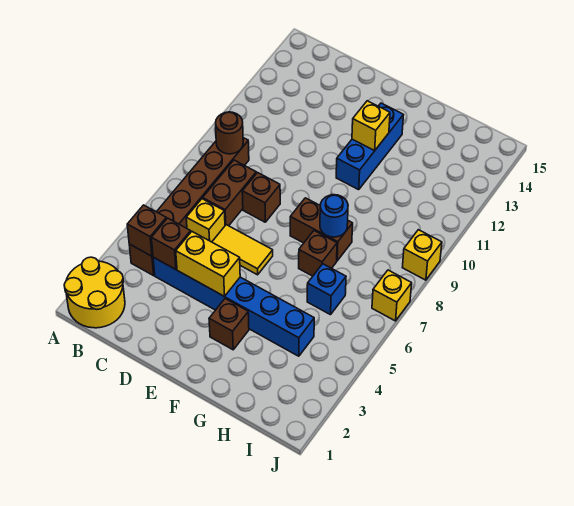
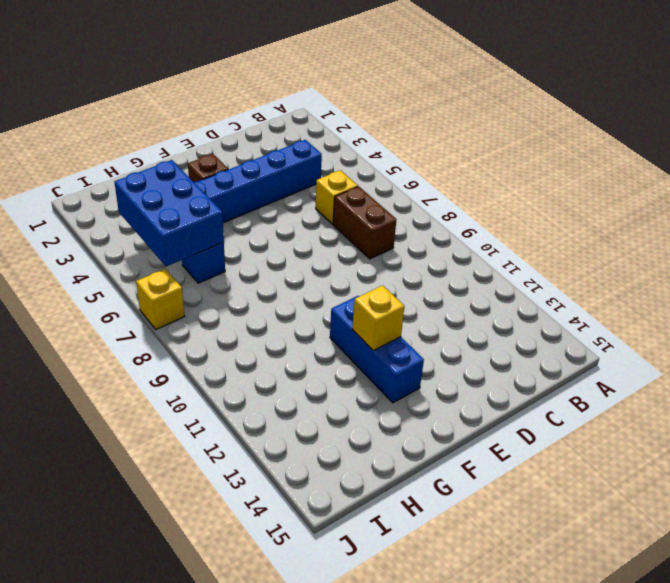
blue brick H4:I6 level 2 -> none
none -> yellow round brick A1:B2 level 1
none -> brown brick B4:B9 level 1
none -> yellow tile D6:E6 level 1

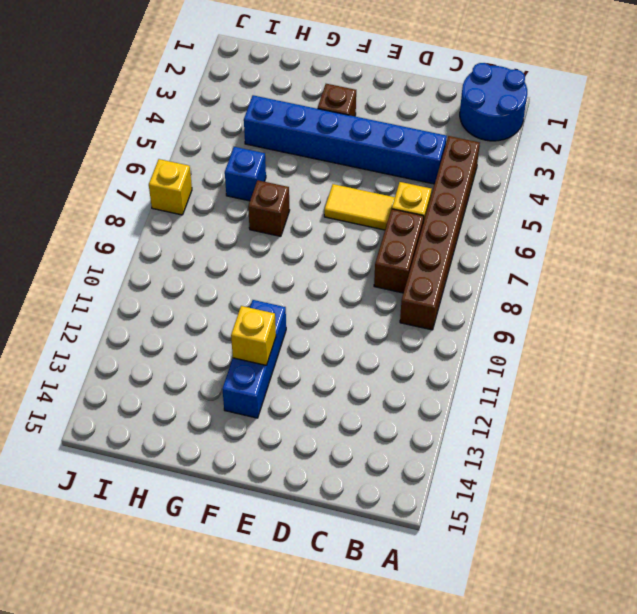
blue round brick A1:B2 level 1 -> yellow round brick A1:B2 level 1
none -> brown brick D8 level 1
none -> brown brick F8:G8 level 1
none -> yellow brick J9 level 1

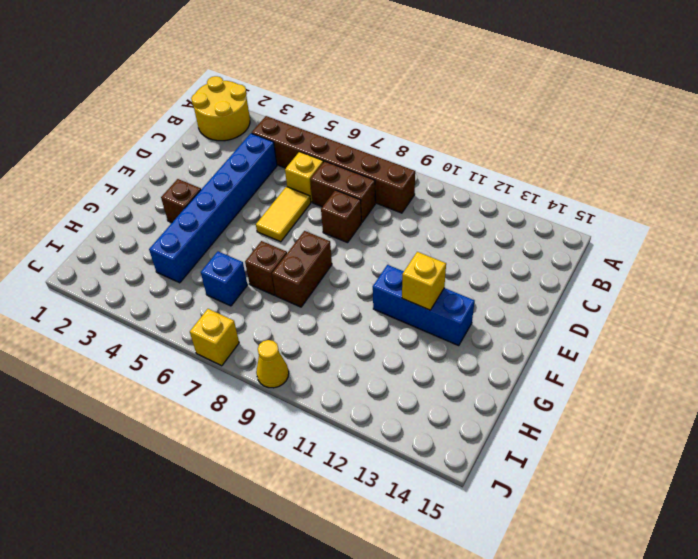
yellow cone J9 level 1 -> yellow brick J9 level 1
none -> brown brick B4 level 2
none -> brown round brick B9 level 2
none -> brown brick C4 level 2

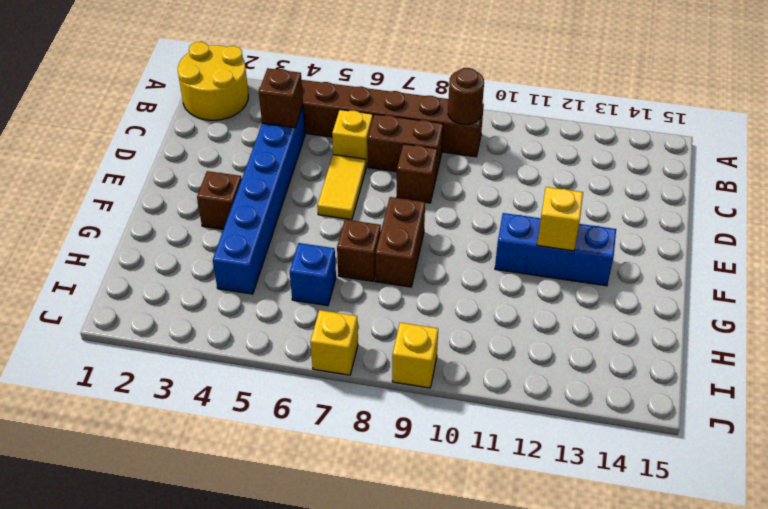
none -> brown brick B4 level 2
none -> yellow brick D4:E4 level 2
none -> blue round brick G8 level 2

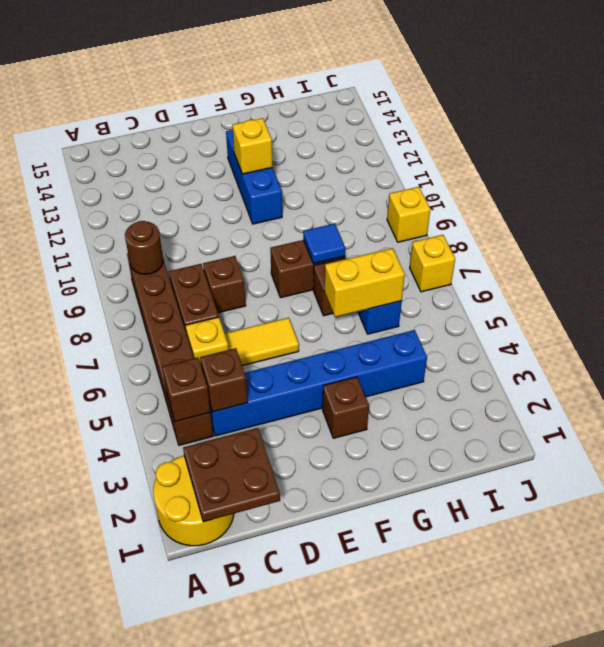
brown plate B1:C2 level 2 -> none
yellow brick G6:H6 level 2 -> yellow brick D4:E4 level 2
blue tile G8 level 2 -> blue round brick G8 level 2

